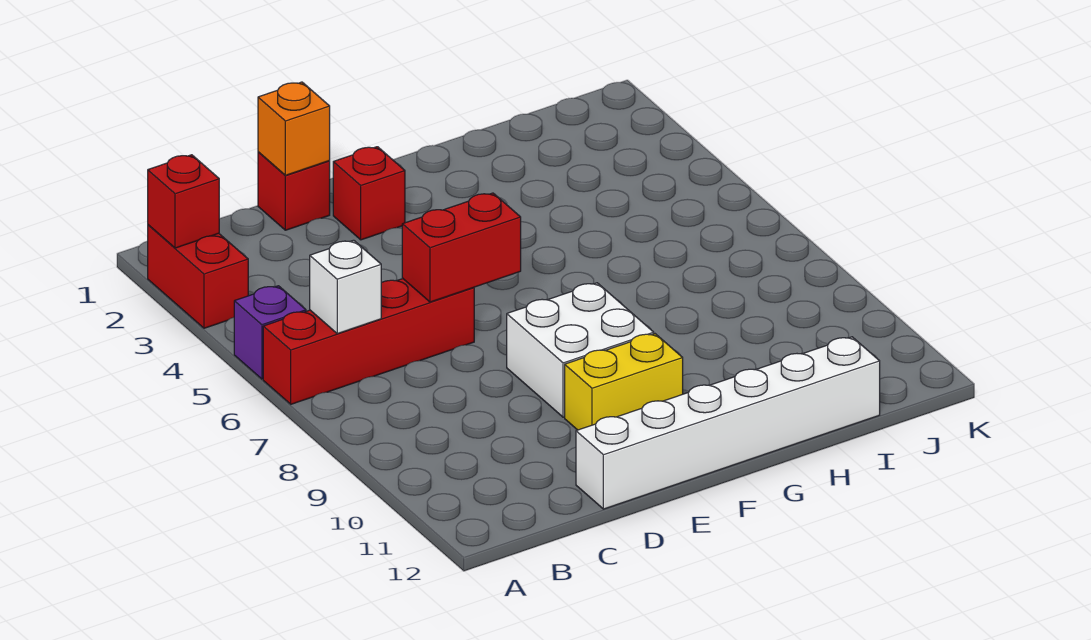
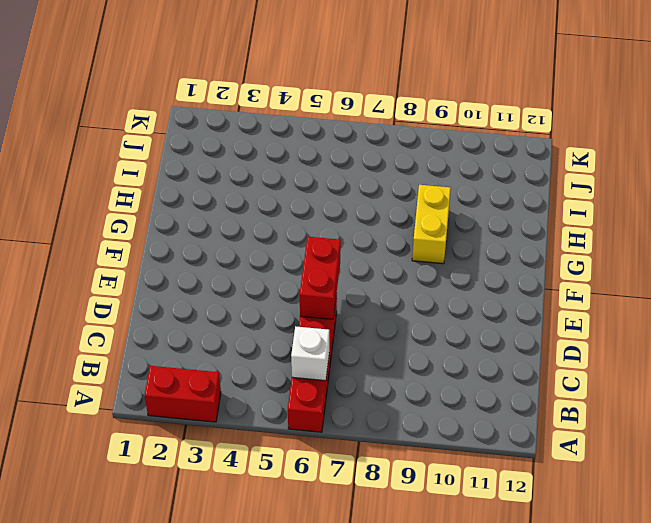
yellow brick G9:H9 level 1 -> yellow brick E10:F10 level 1
none -> purple brick A5 level 1
none -> red brick D1 level 1
none -> white brick D12:I12 level 1

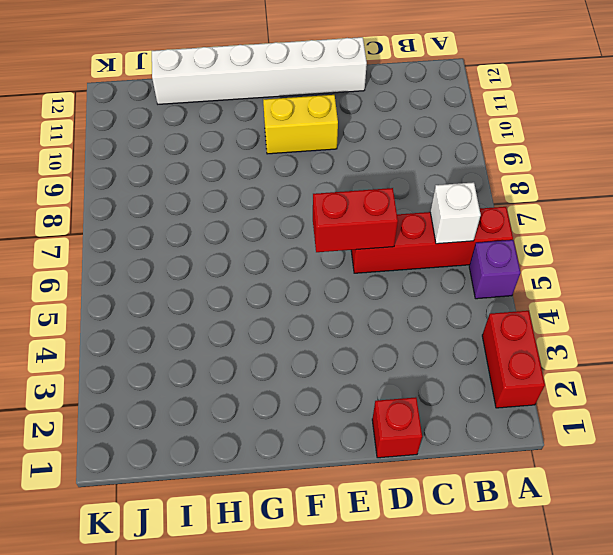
none -> red brick E2 level 1
none -> white brick E8:F9 level 1
none -> red brick A2 level 2

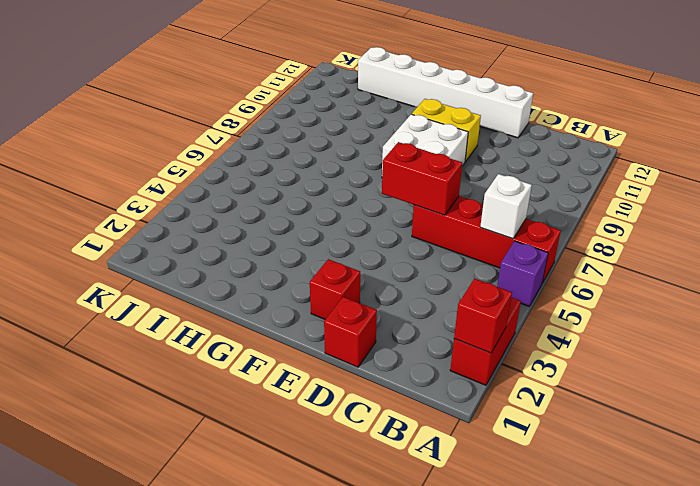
none -> orange brick D1 level 2

